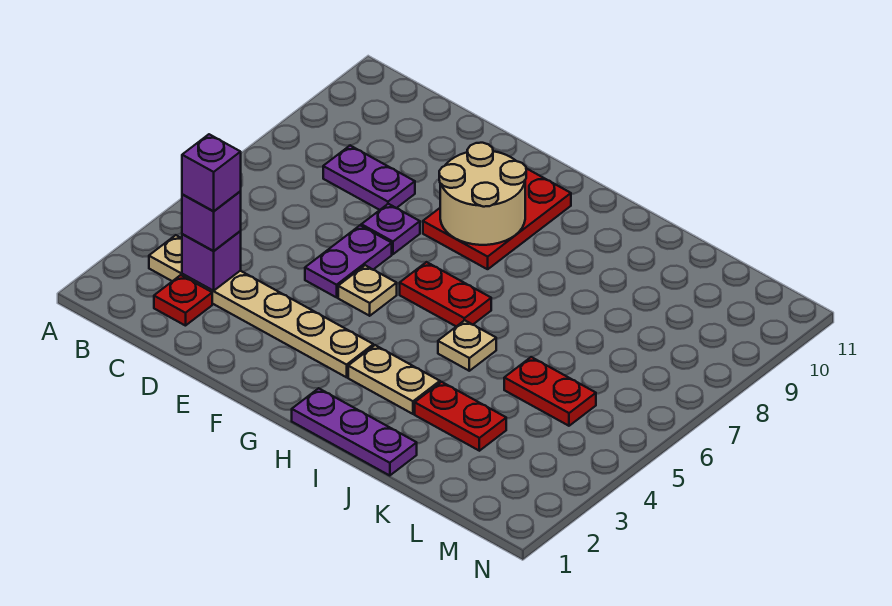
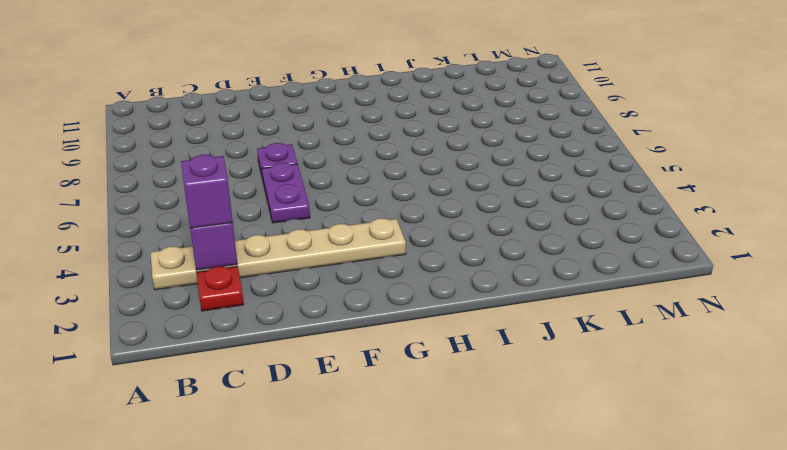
none -> purple plate C8:D8 level 1
none -> tan plate F5 level 1
none -> red plate F8:G10 level 1

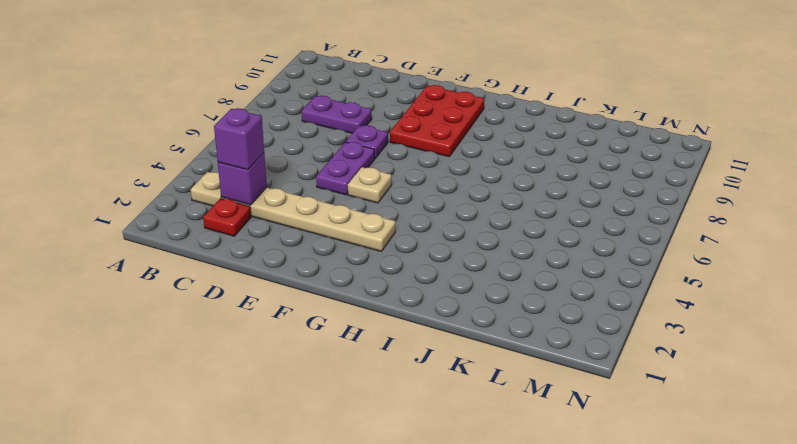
none -> red plate G6:H6 level 1
none -> purple plate H1:J1 level 1
none -> tan plate H3:I3 level 1

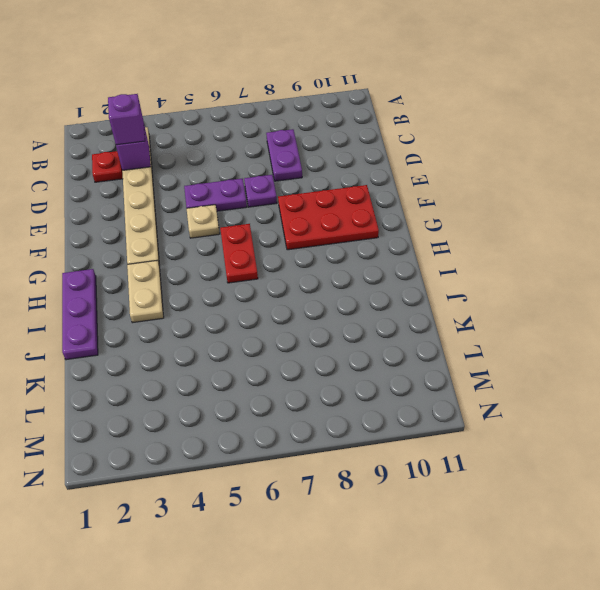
none -> tan plate I5 level 1
none -> red plate J3:K3 level 1
none -> red plate K5:L5 level 1

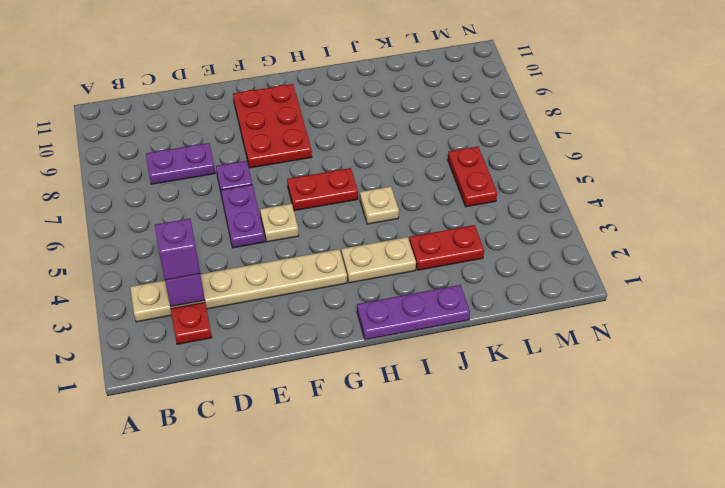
red plate L5:L6 level 1 -> red plate K5:L5 level 1
none -> tan round brick F8:G9 level 2
none -> purple brick C3 level 4

